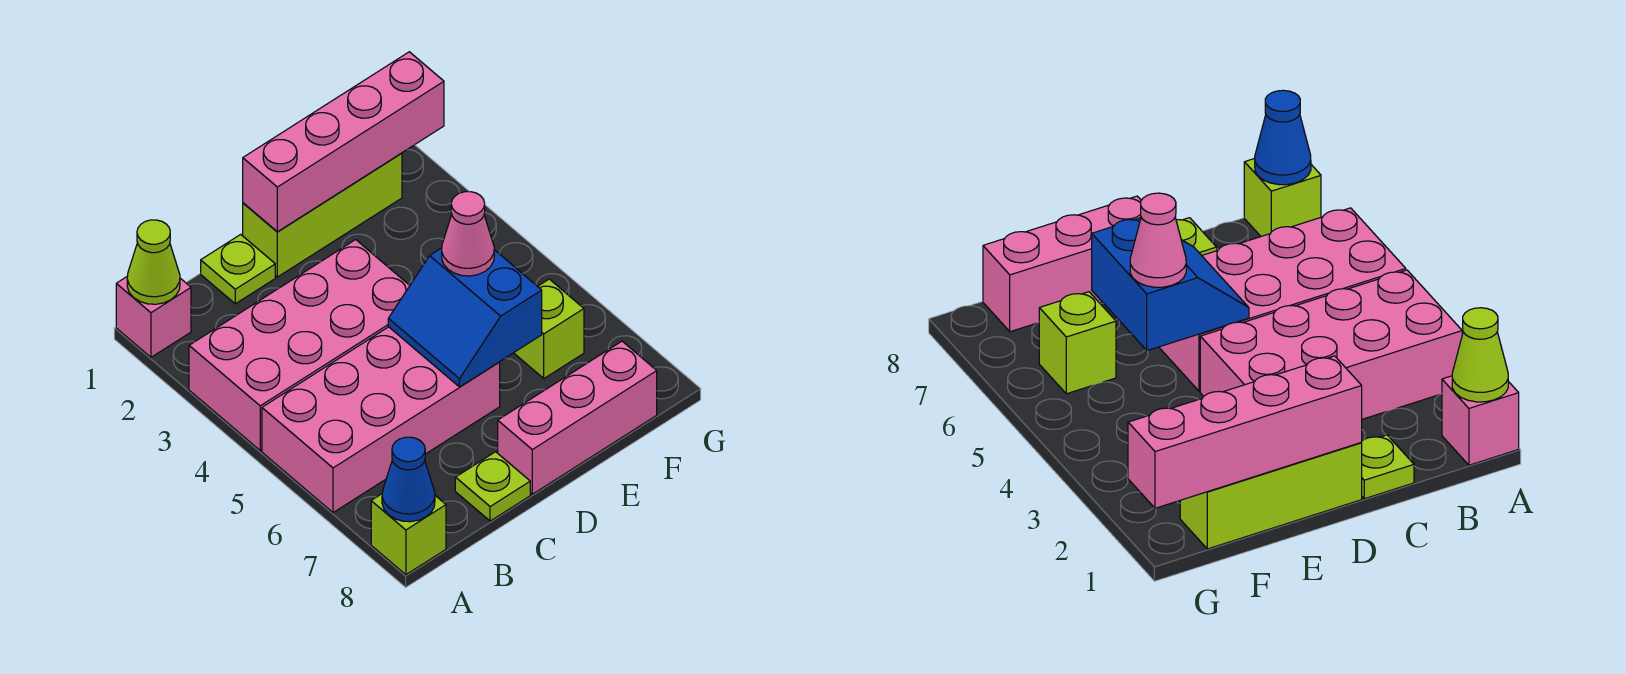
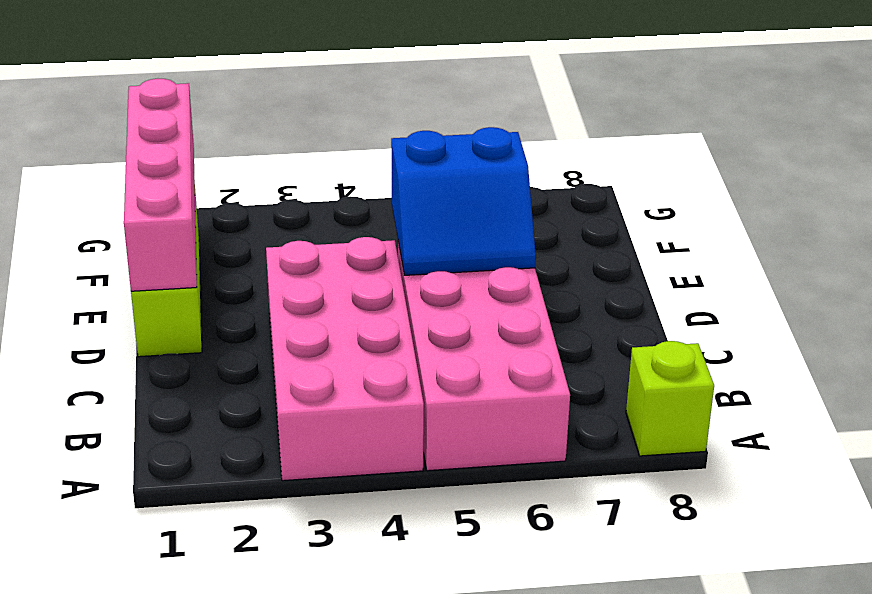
none -> pink brick A1 level 1
none -> lime plate C1 level 1
none -> lime plate C8 level 1

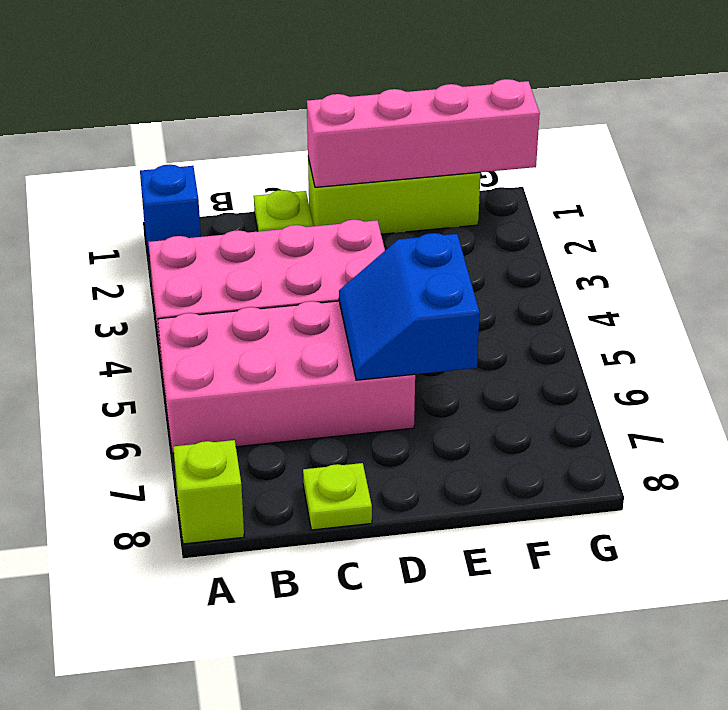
blue brick A1 level 1 -> pink brick A1 level 1
none -> pink brick D8:F8 level 1
none -> lime brick F6 level 1
none -> lime cone A1 level 2

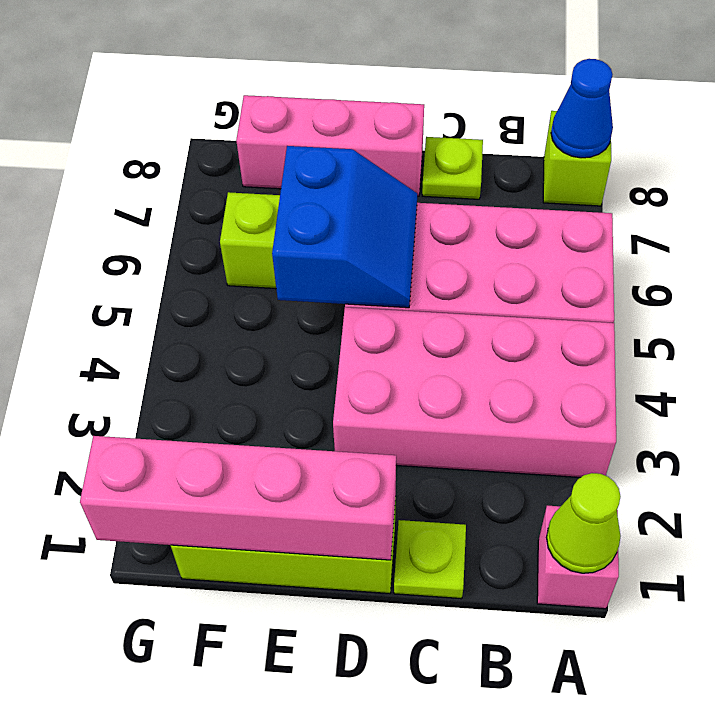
none -> pink cone E5 level 3

